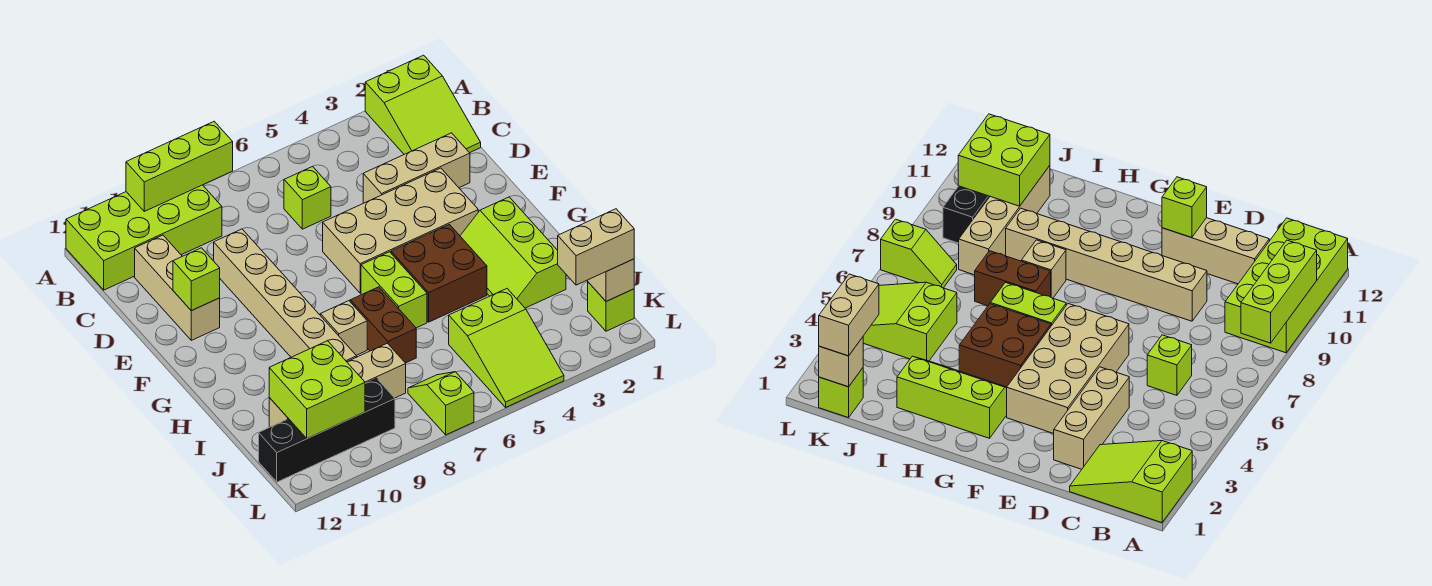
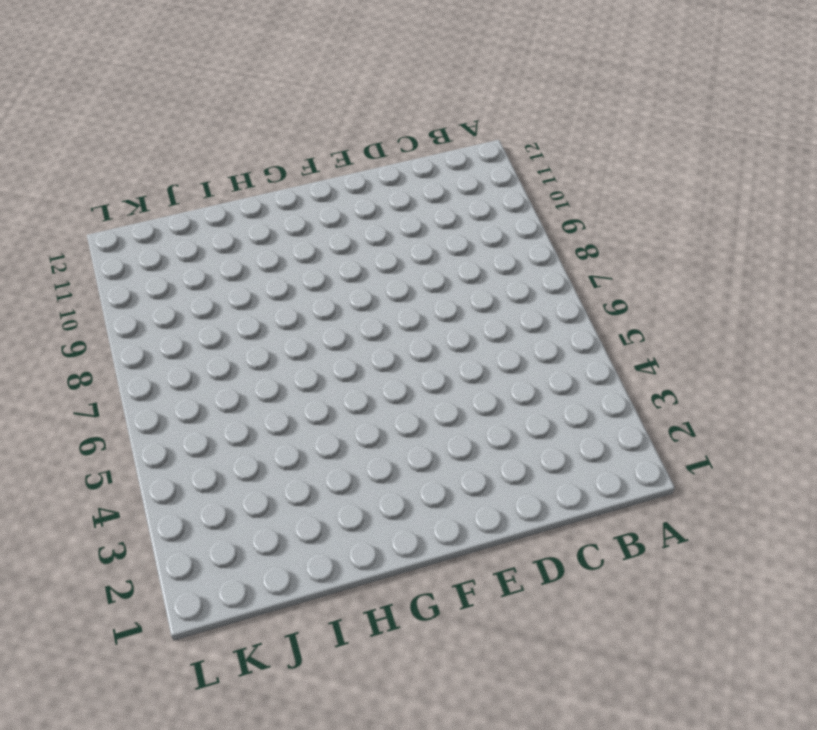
none -> lime slope A1:C2 level 1 top A
none -> lime brick A9:B12 level 1
none -> lime brick C6 level 1

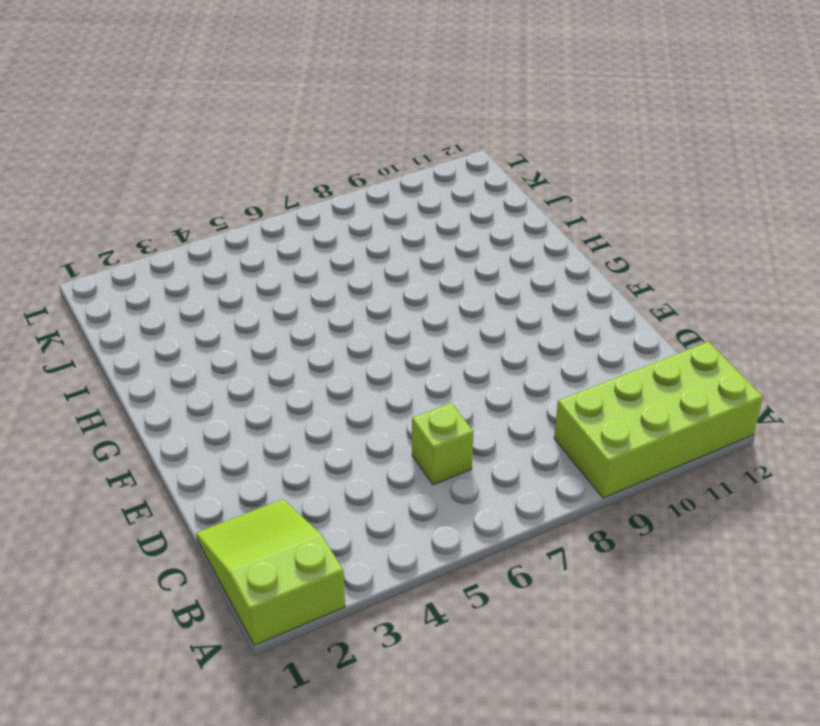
none -> tan brick C11:E11 level 1
none -> tan brick D2:D4 level 1
none -> tan brick D9:I9 level 1

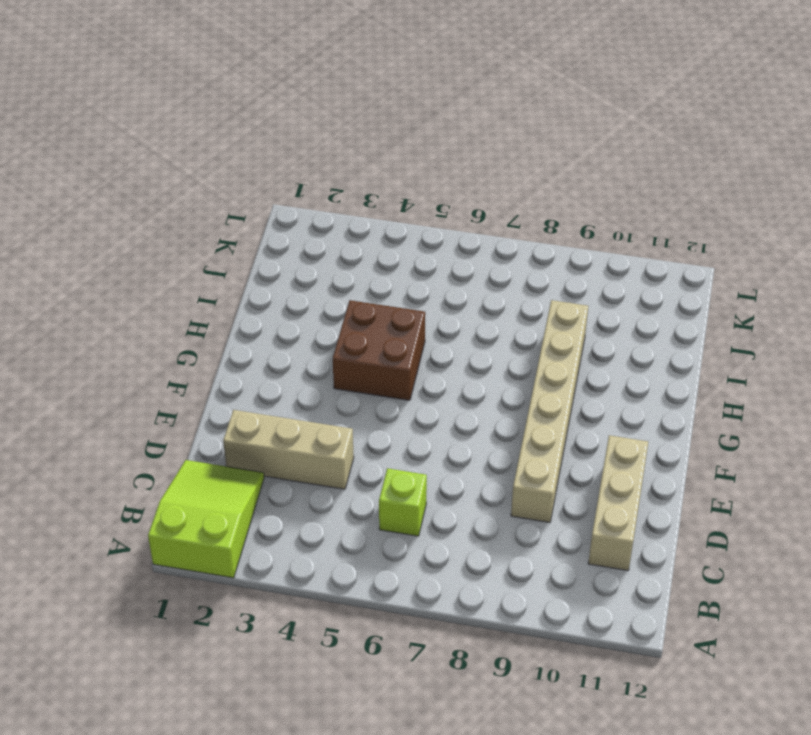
none -> lime brick A9:B12 level 1
none -> tan brick E3:F6 level 1
none -> lime slope G2:I3 level 1 top 2

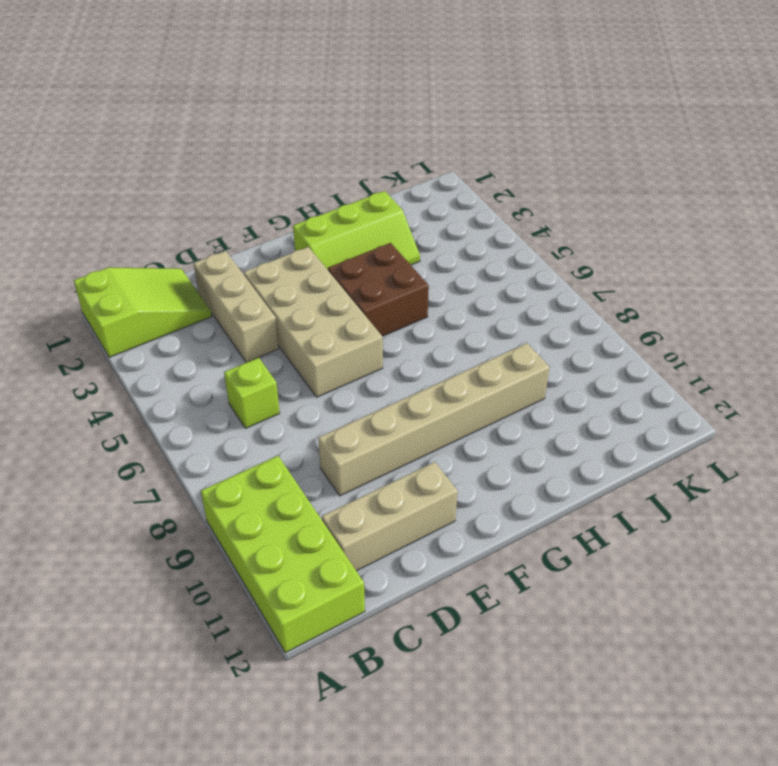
none -> lime brick G6:H6 level 1
none -> brown brick H7:I7 level 1
none -> tan brick H8 level 1

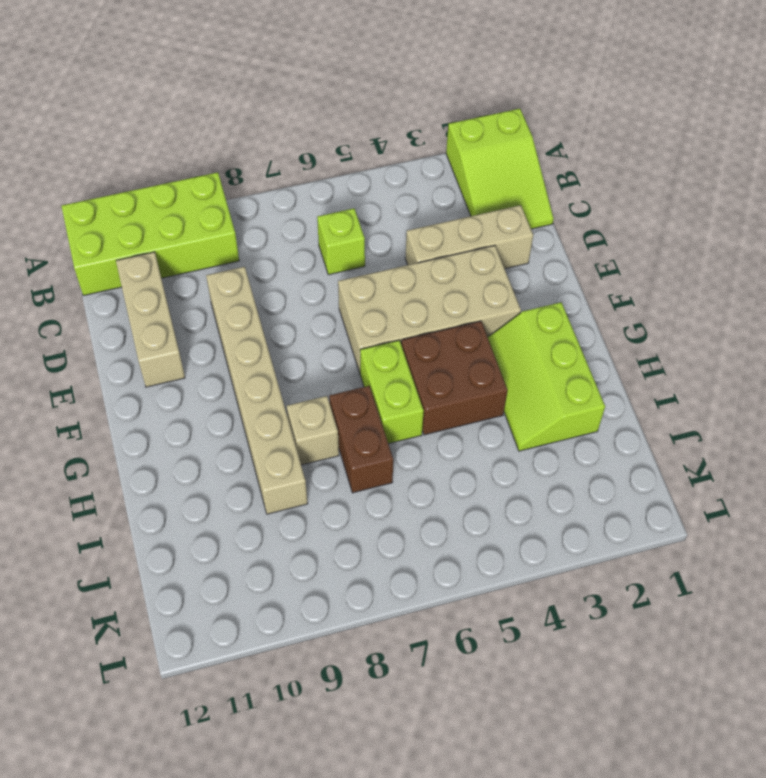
none -> lime slope J4:L5 level 1 top J
none -> tan brick J8:J11 level 1
none -> lime brick K1 level 1

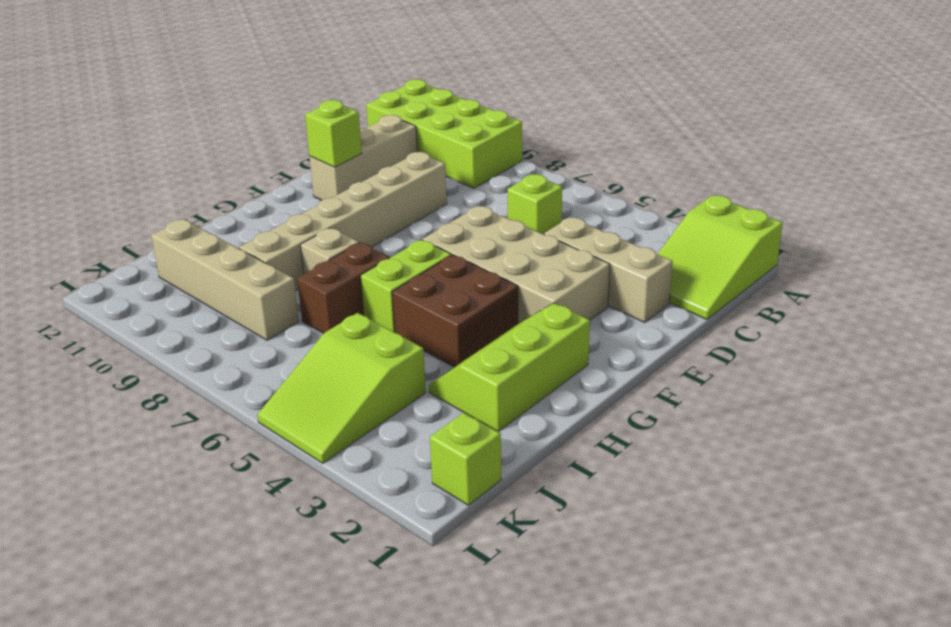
none -> lime slope K7:L7 level 1 top L
none -> black brick K9:K12 level 1
none -> lime brick A8:A10 level 2

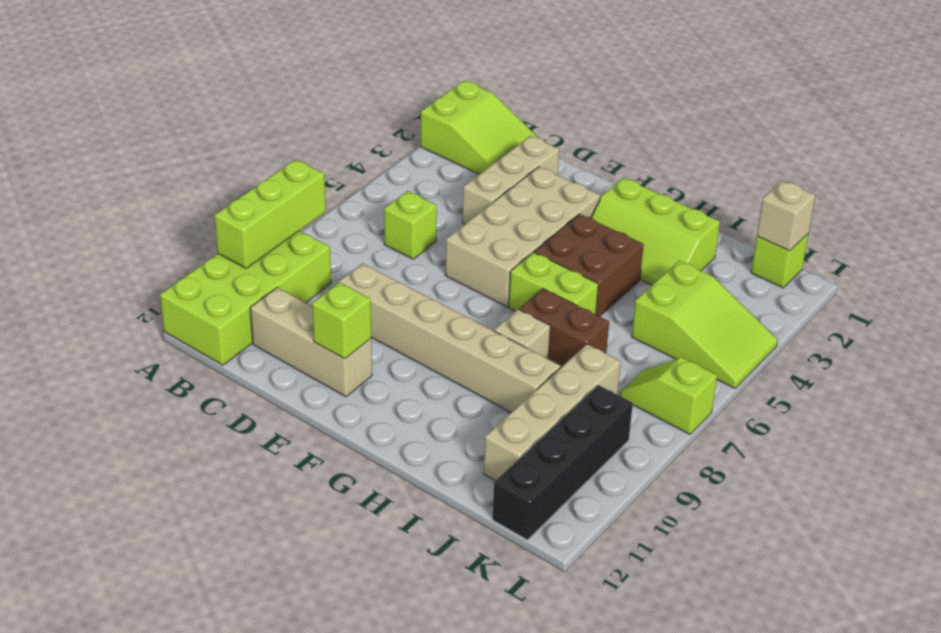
none -> lime brick J10:K11 level 2
none -> tan brick K1:K2 level 3

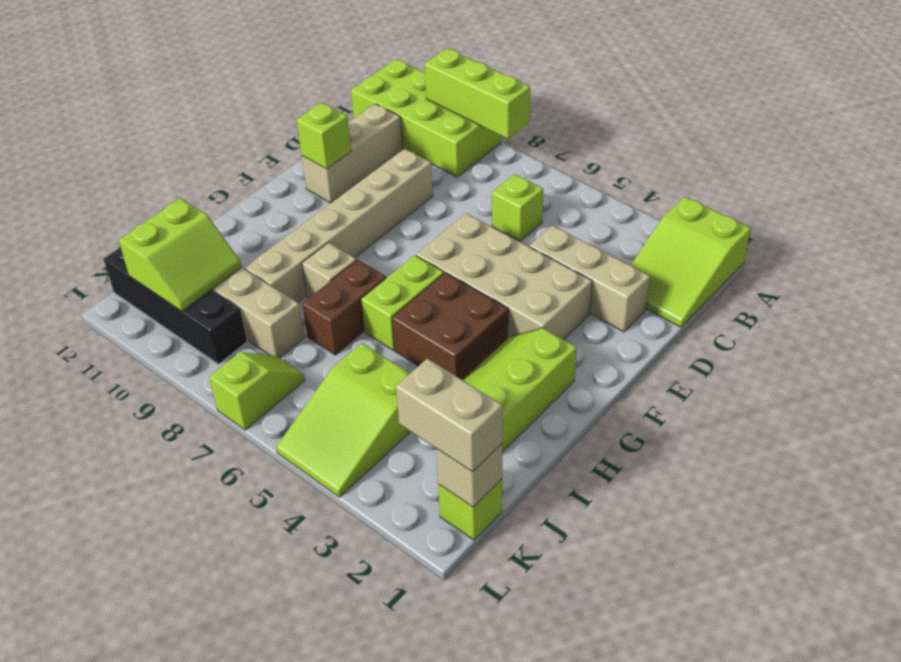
lime slope J10:K11 level 2 top 11 -> lime brick J10:K11 level 2

